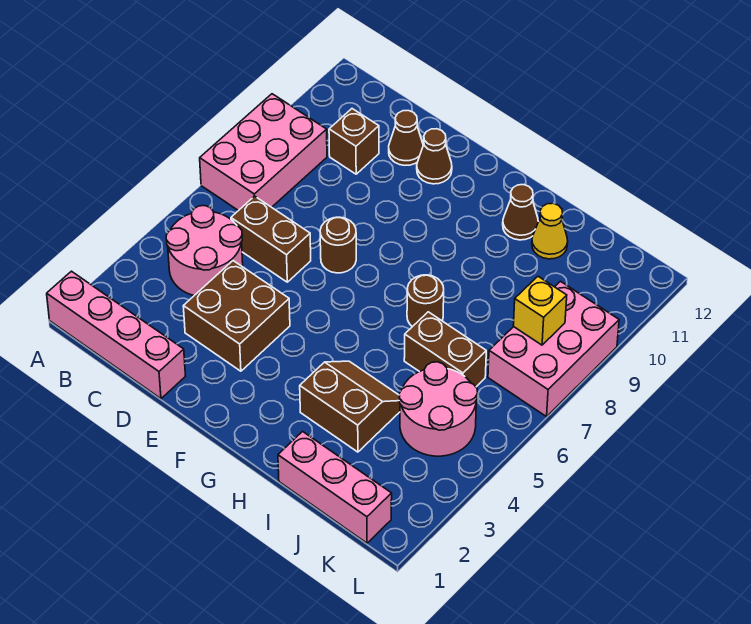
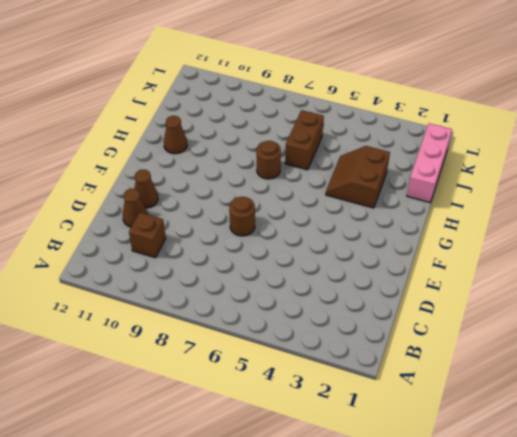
none -> pink brick A1:D1 level 1
none -> pink brick A7:B9 level 1
none -> pink round brick B4:C5 level 1

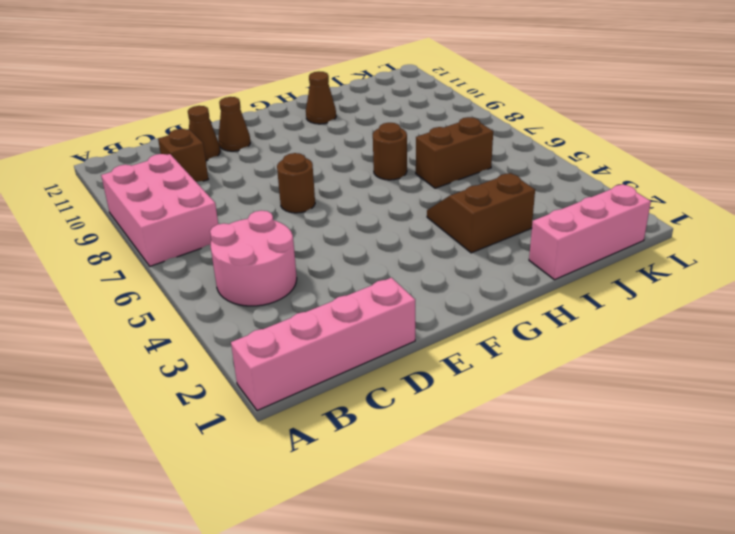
none -> brown brick C6:D6 level 1
none -> brown brick D3:E4 level 1
none -> yellow cone I11 level 1

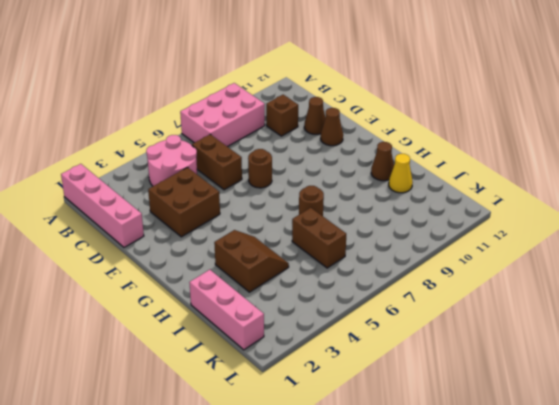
none -> pink round brick J4:K5 level 1
none -> pink brick K7:L9 level 1
none -> yellow brick K8 level 2

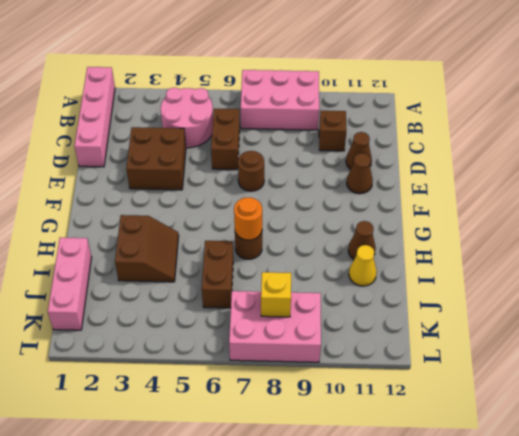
orange round brick H7 level 2 -> none
none -> pink round brick J4:K5 level 1

